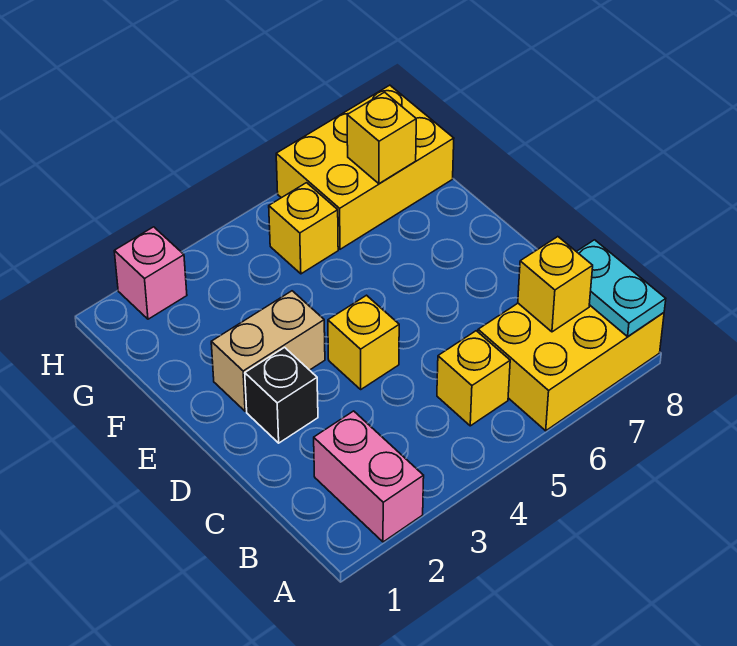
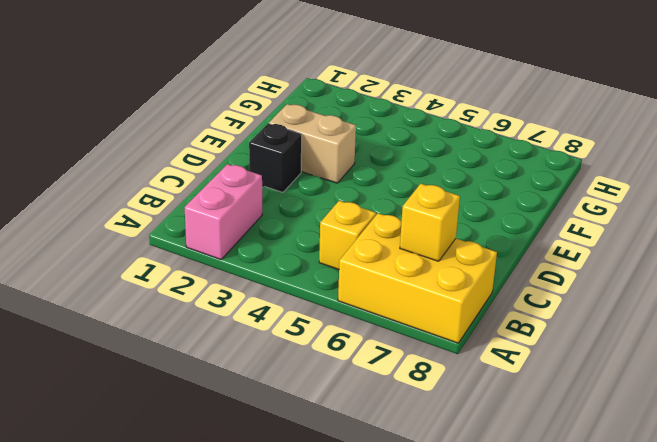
none -> yellow brick D4 level 1
none -> yellow brick G5 level 1
none -> yellow brick G6:H8 level 1

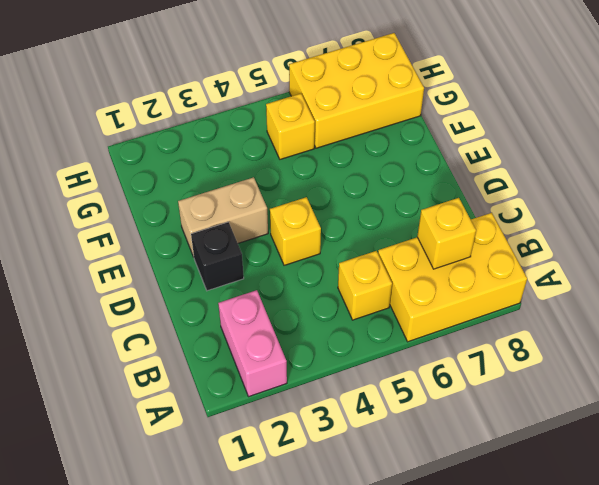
none -> pink brick H2 level 1
none -> cyan plate A8:B8 level 2
none -> yellow brick G7 level 2

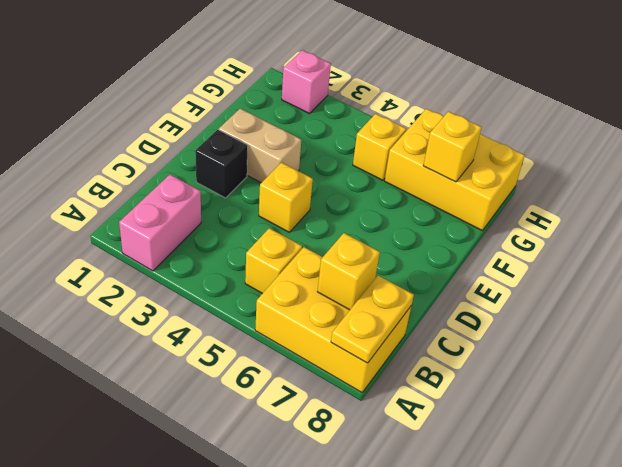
yellow plate A8:B8 level 2 -> cyan plate A8:B8 level 2

